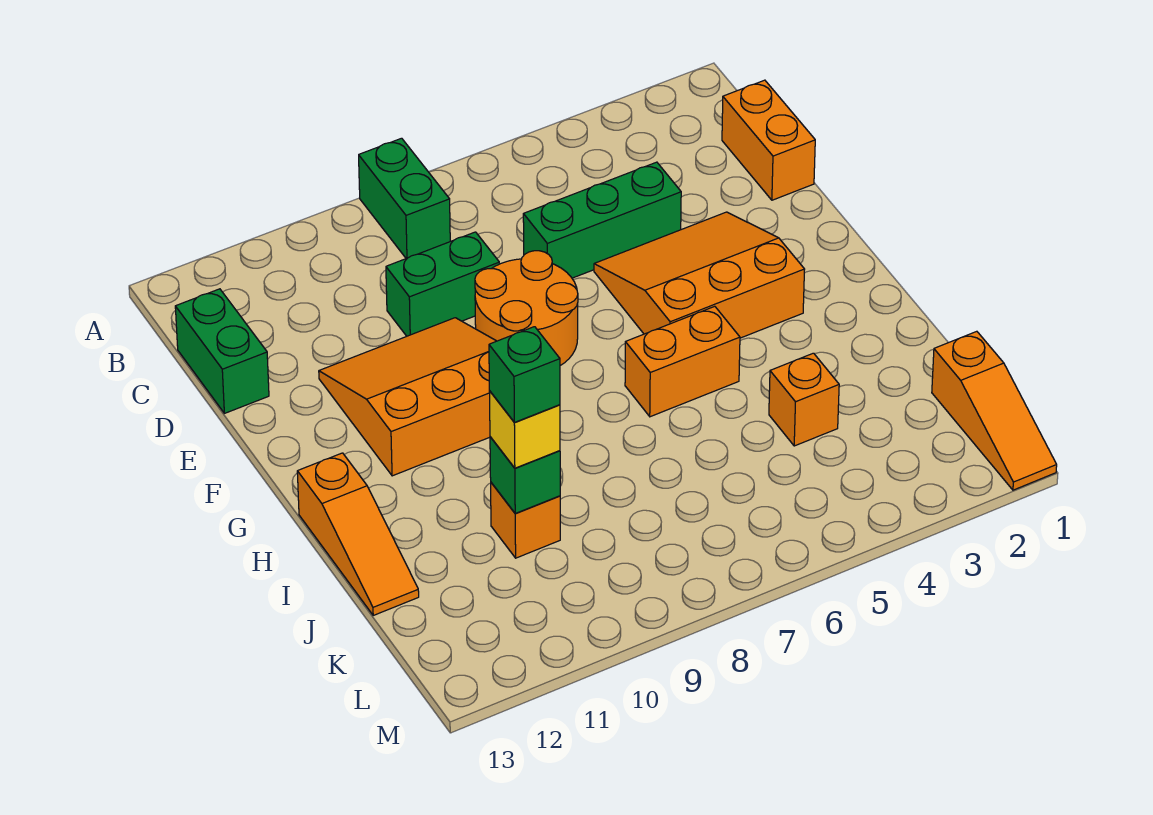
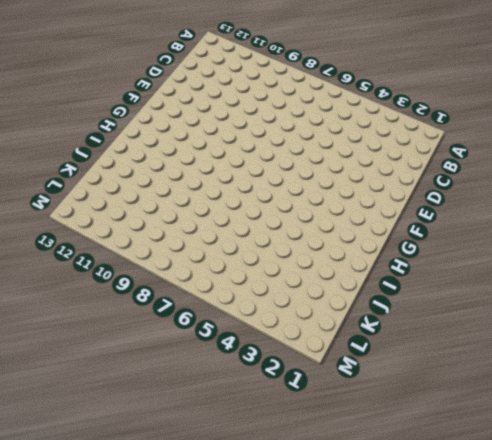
none -> green brick A8:B8 level 1
none -> orange brick C1:D1 level 1
none -> green brick C13:D13 level 1

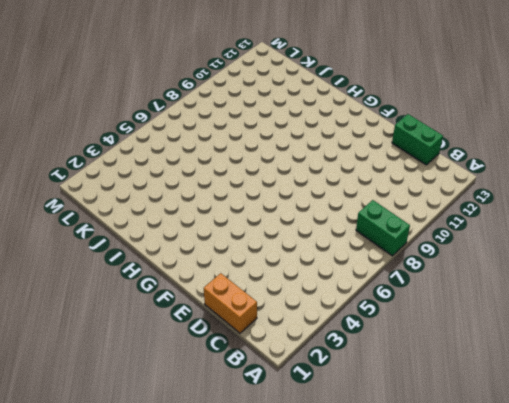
none -> green brick D4:D6 level 1
none -> green brick D8:D9 level 1
none -> orange slope E3:G5 level 1 top G

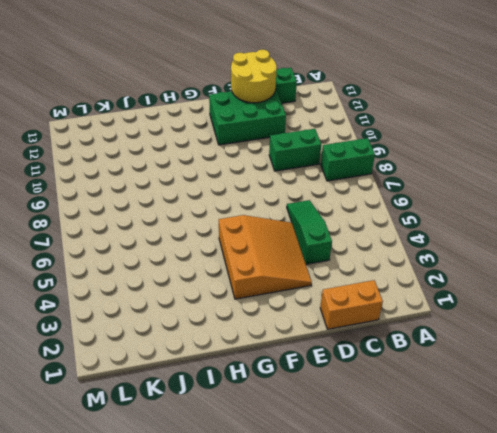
green brick C9:D9 level 1 -> green brick D8:D9 level 1
green slope D4:D6 level 1 top 4 -> green brick D4:D6 level 1
green brick D11:F12 level 1 -> orange slope E9:G11 level 1 top G
yellow round brick D12:E13 level 2 -> none
none -> orange round brick E7:F8 level 1
none -> orange brick H5:H6 level 1
none -> orange slope H13:J13 level 1 top H

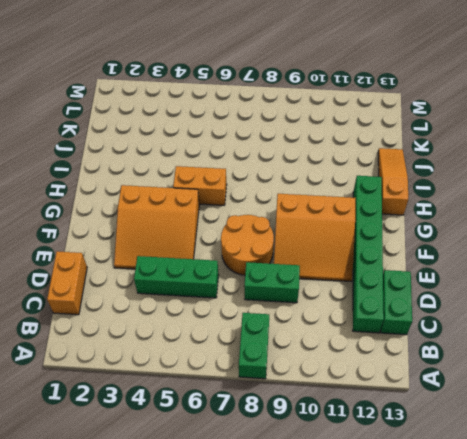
green brick C12:H12 level 1 -> none
none -> orange brick J4 level 1
none -> orange brick J10 level 1
none -> orange slope K1:M1 level 1 top K

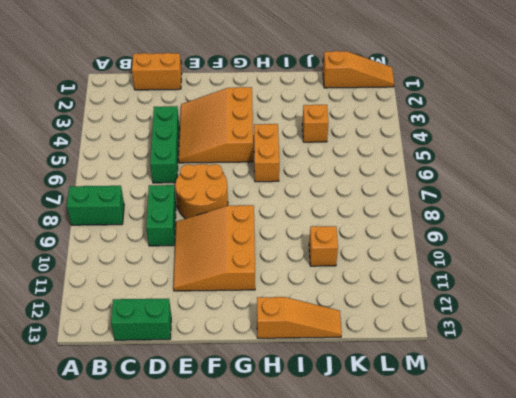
none -> green brick J10 level 2
none -> yellow brick J10 level 3
none -> green brick J10 level 4

